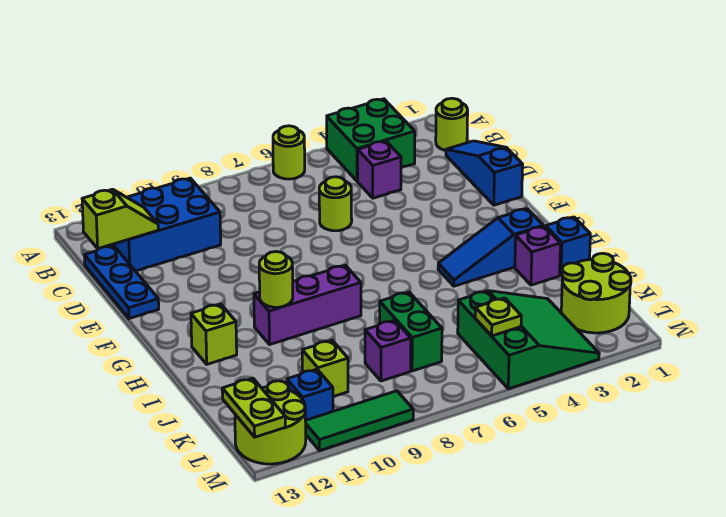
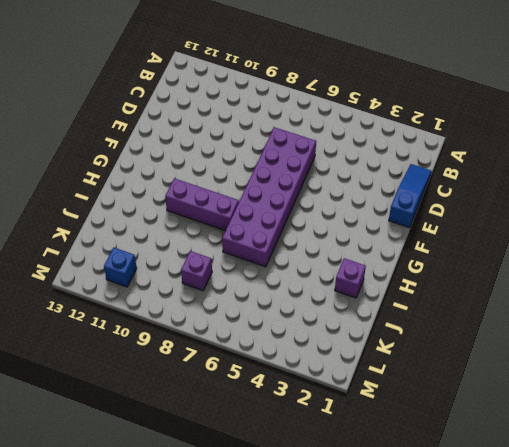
purple brick D6:I7 level 1 -> lime round brick D6 level 1
none -> green brick A3:B4 level 1
none -> lime round brick A6 level 1
none -> lime round brick B1 level 1

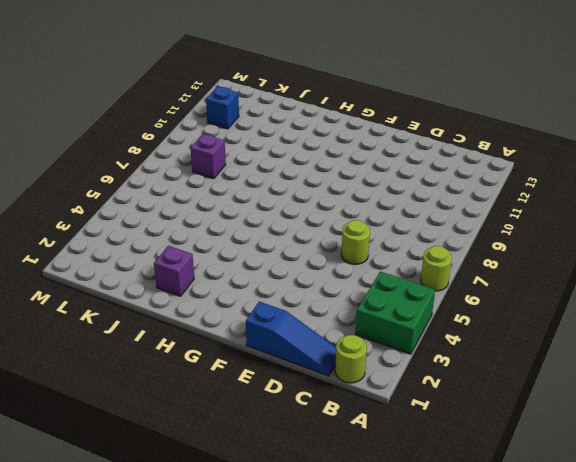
none -> blue brick B10:C12 level 1
none -> purple brick C4 level 1
none -> blue plate C13:E13 level 1

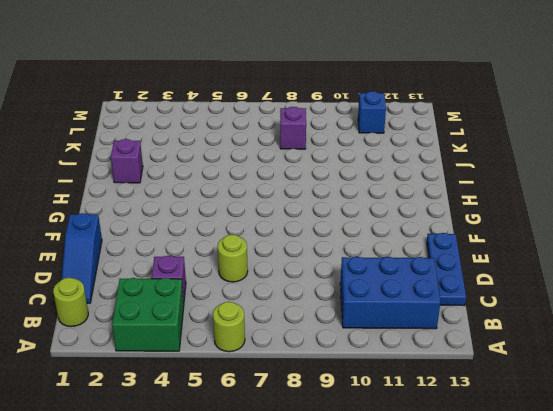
none -> blue slope H2:H4 level 1 top 2
none -> purple brick H8:H10 level 1
none -> lime brick H12 level 1

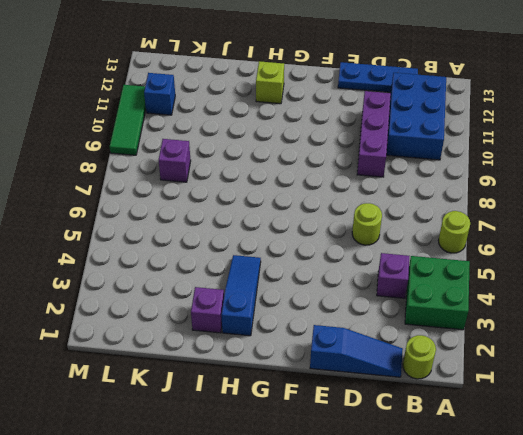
purple brick D9:D11 level 1 -> purple brick H8:H10 level 1
none -> blue brick I1 level 1
none -> green brick J7:K7 level 1
none -> lime round brick K1:L2 level 1

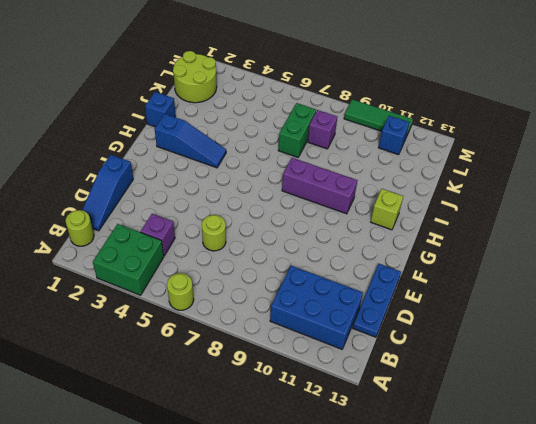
none -> purple brick I2 level 1
none -> green slope K3:M5 level 1 top 5
none -> lime brick K10 level 1

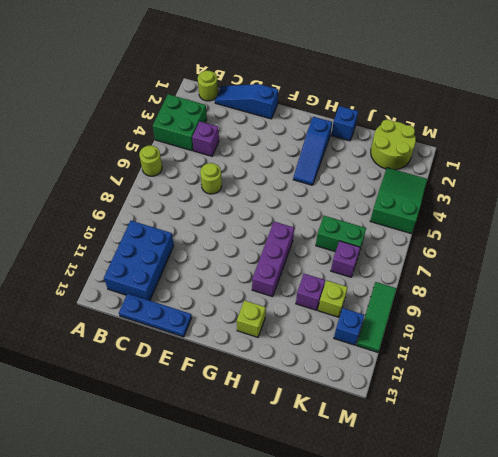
purple brick J10 level 1 -> purple brick I2 level 1
green slope L3:M5 level 1 top 5 -> green slope K3:M5 level 1 top 5
none -> lime round brick L12:M13 level 1
none -> lime slope C12:C13 level 2 top 13
none -> lime round brick H10 level 2

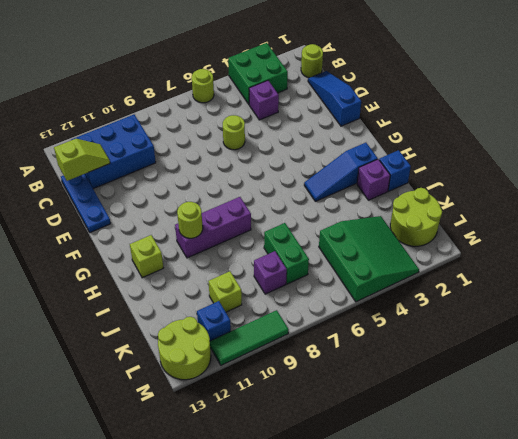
none -> lime plate L5 level 2
none -> lime plate L13:M13 level 2

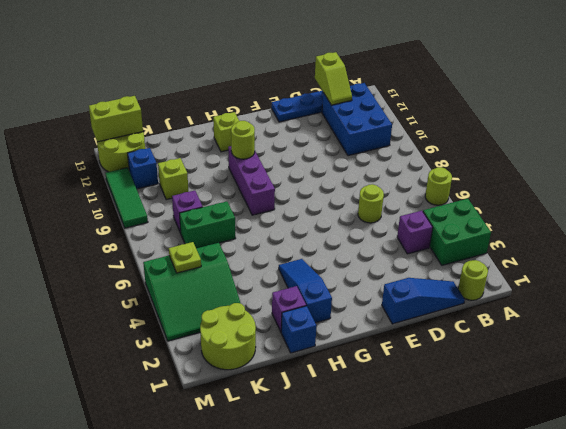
lime brick L13:M13 level 2 -> lime plate L13:M13 level 2

